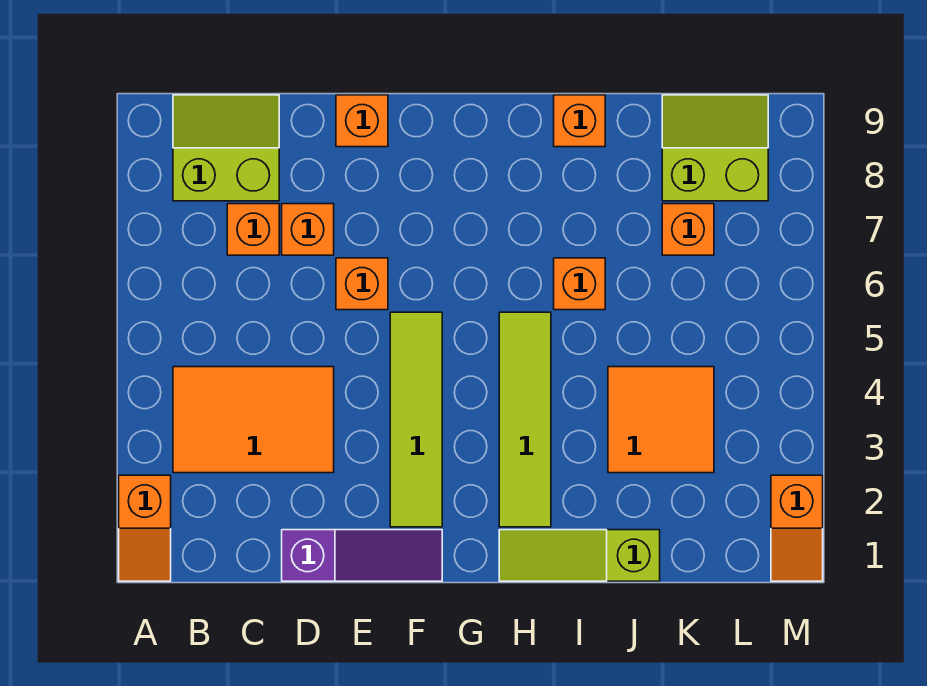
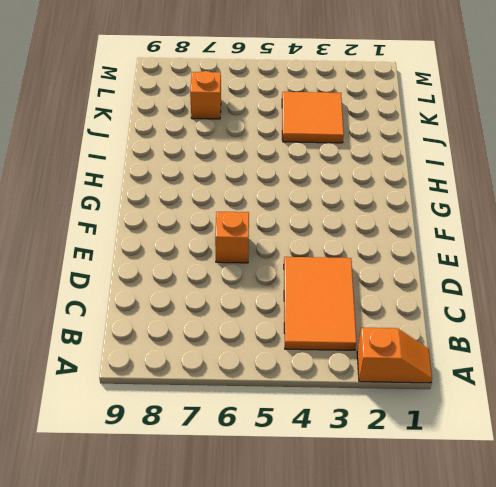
none -> lime slope B8:C9 level 1 top 8
none -> orange brick C7 level 1
none -> purple slope D1:F1 level 1 top D

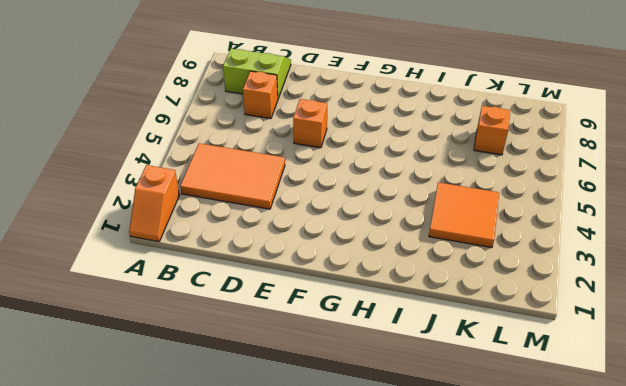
none -> purple slope D1:F1 level 1 top D
none -> orange brick D7 level 1
none -> orange brick E9 level 1

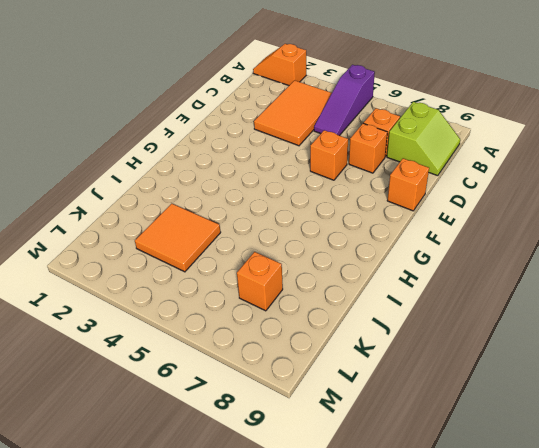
purple slope A5:C5 level 1 top A -> purple slope D1:F1 level 1 top D
none -> lime tile F2:F5 level 1
none -> lime slope H1:J1 level 1 top J
none -> lime tile H2:H5 level 1

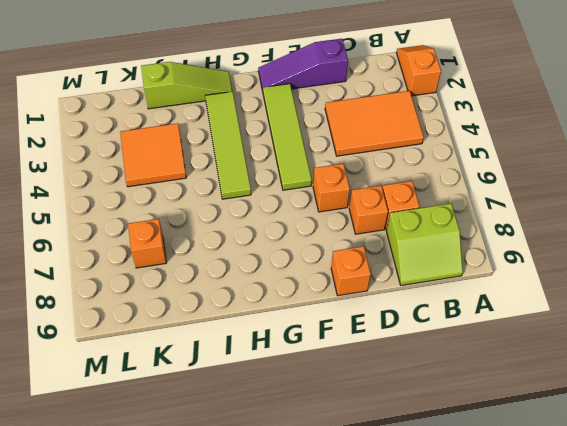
none -> orange brick I6 level 1
none -> orange brick I9 level 1
none -> lime slope K8:L9 level 1 top 8

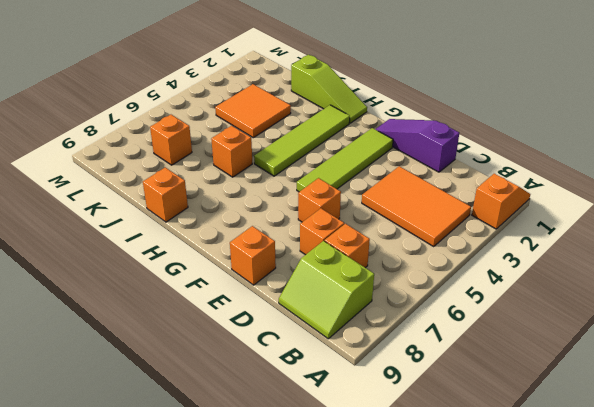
none -> lime slope K8:L9 level 1 top 8
none -> orange slope M1:M2 level 1 top 2

